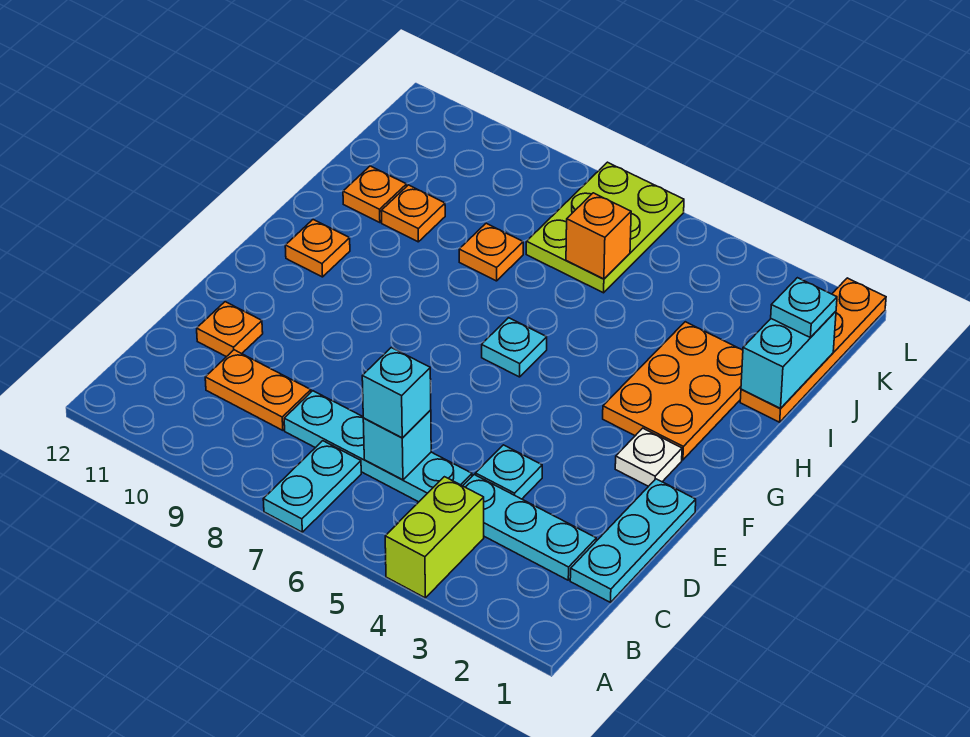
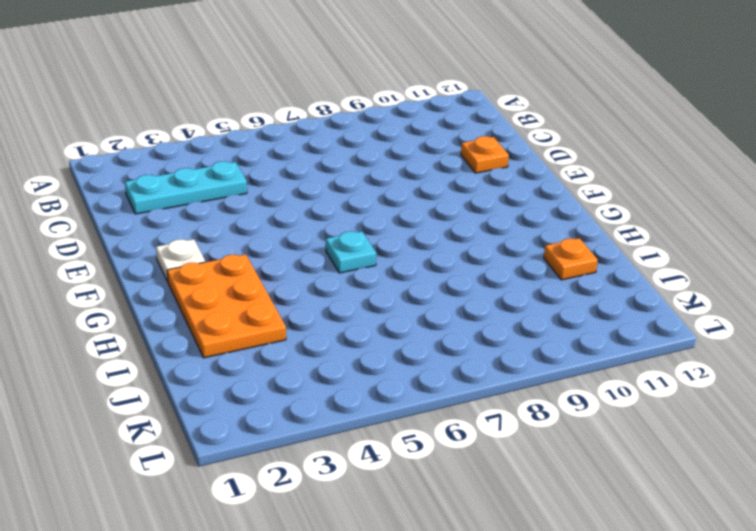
none -> lime brick A4:B4 level 1
none -> cyan plate A7:B7 level 1
none -> cyan plate C1:E1 level 1

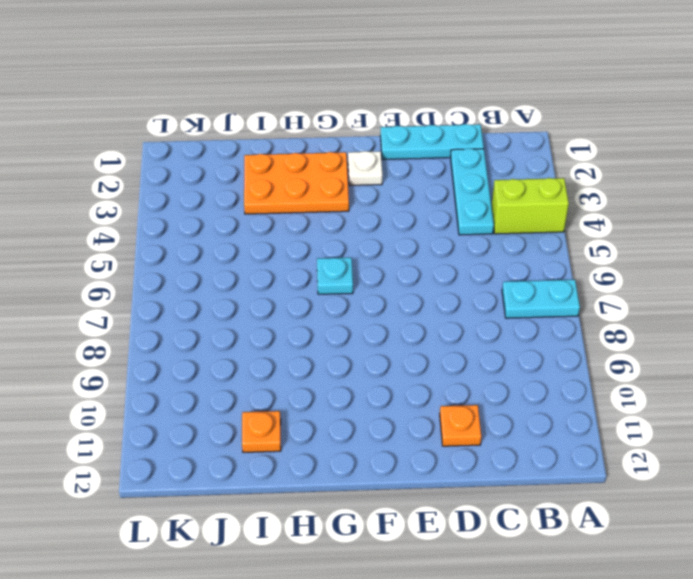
none -> cyan plate C5:C8 level 1
none -> orange plate C9:C10 level 1
none -> cyan plate D4 level 1

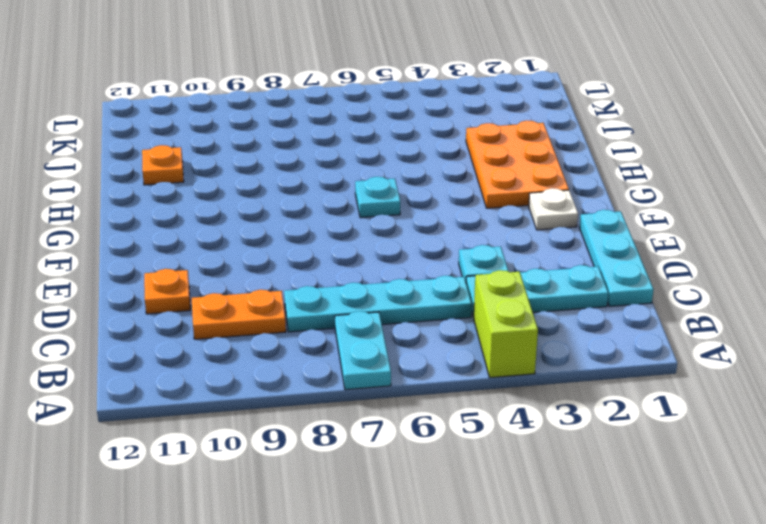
none -> orange plate G11 level 1
none -> orange plate I1:L1 level 1
none -> orange plate I8 level 1

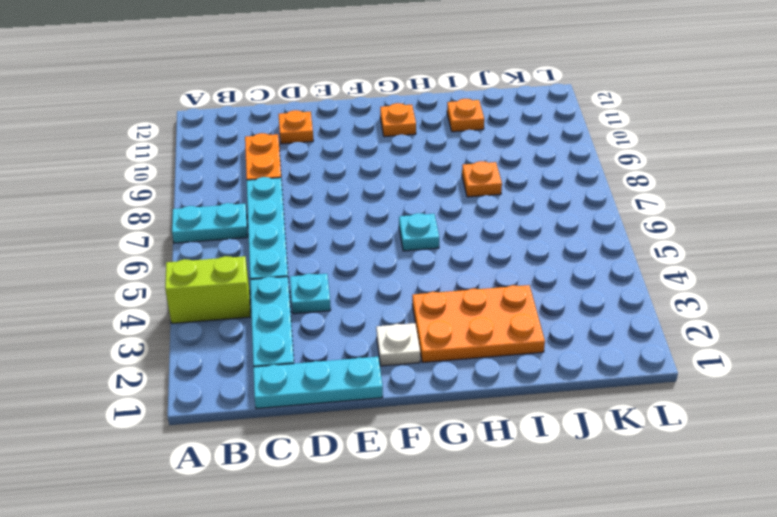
none -> orange plate I1:L1 level 1
none -> orange plate I10 level 1
none -> lime plate J6:L7 level 1

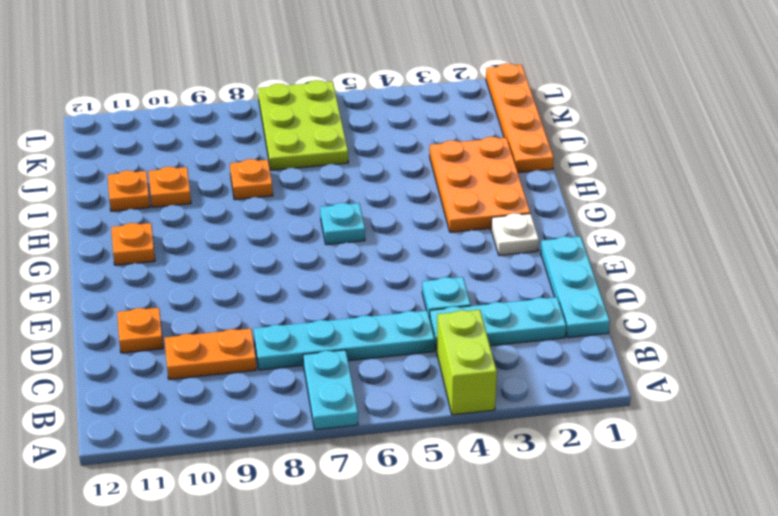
none -> cyan brick C6 level 2
none -> cyan brick I1:J1 level 2
none -> orange brick J6 level 2

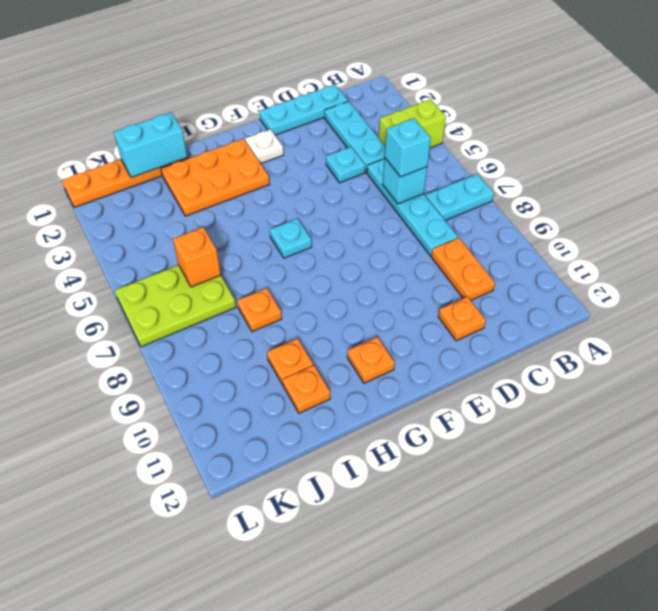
none -> cyan plate J1 level 3

